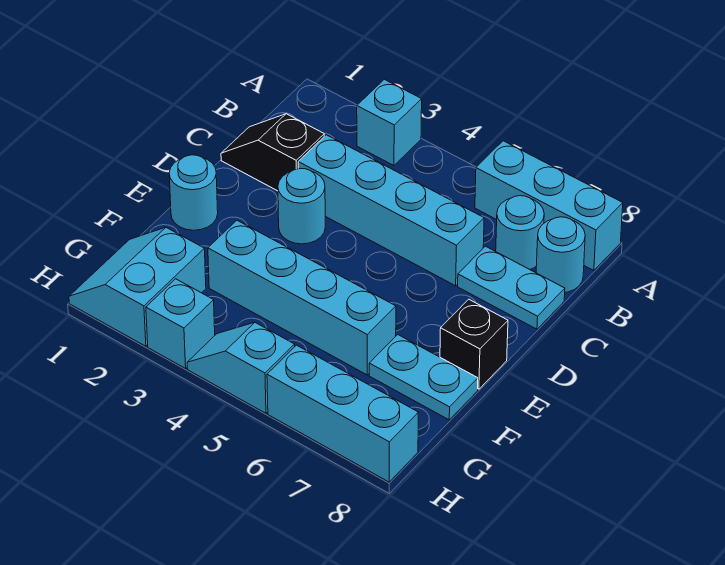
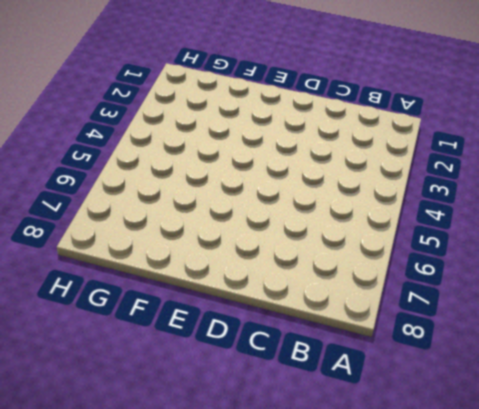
none -> cyan brick A3 level 1
none -> cyan brick A6:A8 level 1
none -> cyan round brick B7 level 1

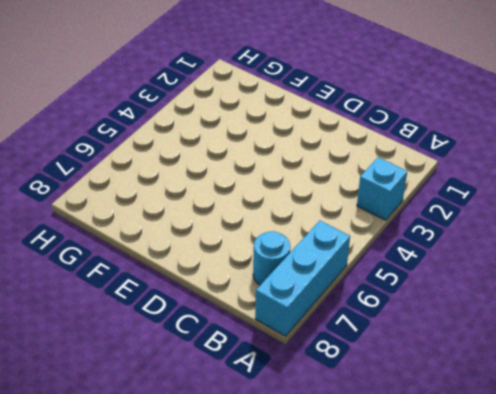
none -> cyan round brick B8 level 1
none -> black slope C1:C2 level 1 top 2
none -> cyan brick C3:C6 level 1

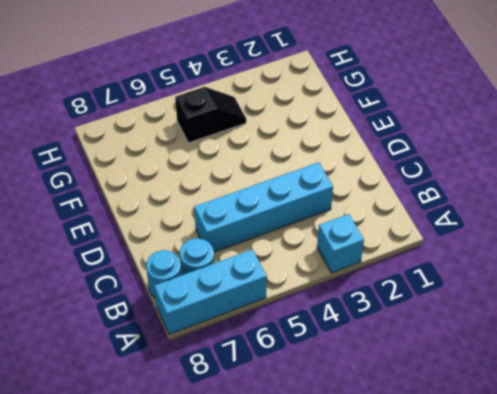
black slope G4:G5 level 1 top 5 -> black slope C1:C2 level 1 top 2
none -> cyan plate C7:C8 level 1
none -> cyan round brick D3 level 1
none -> cyan round brick E1 level 1

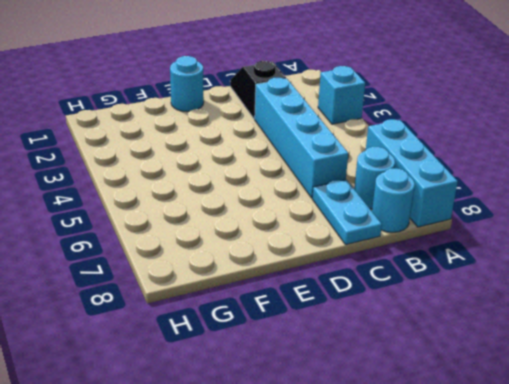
none -> cyan round brick D3 level 1
none -> black brick E8 level 1
none -> cyan brick F3:F6 level 1

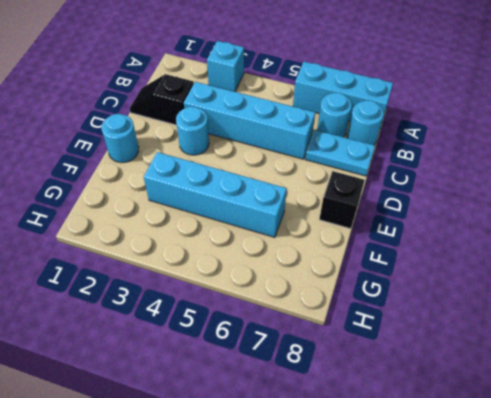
none -> cyan plate F7:F8 level 1
none -> cyan slope G1:H2 level 1 top 2
none -> cyan brick H3 level 1

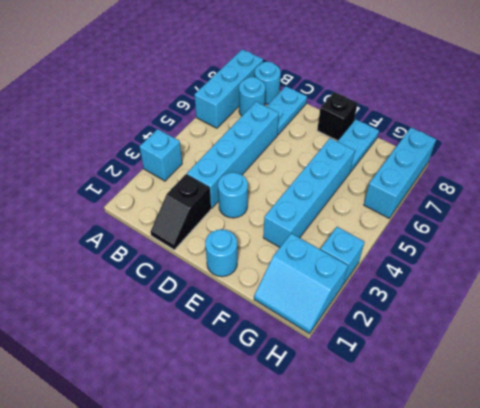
none -> cyan slope H4:H5 level 1 top 5

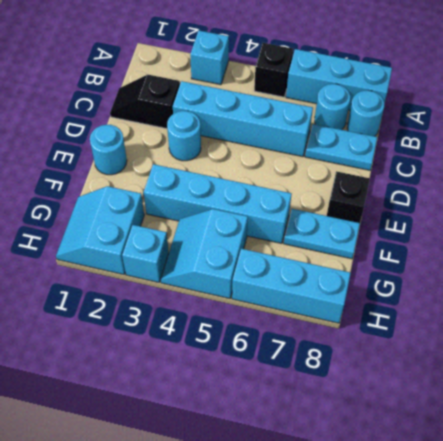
black brick A5 level 1 -> none
cyan slope G4:H5 level 1 top 5 -> cyan slope H4:H5 level 1 top 5

